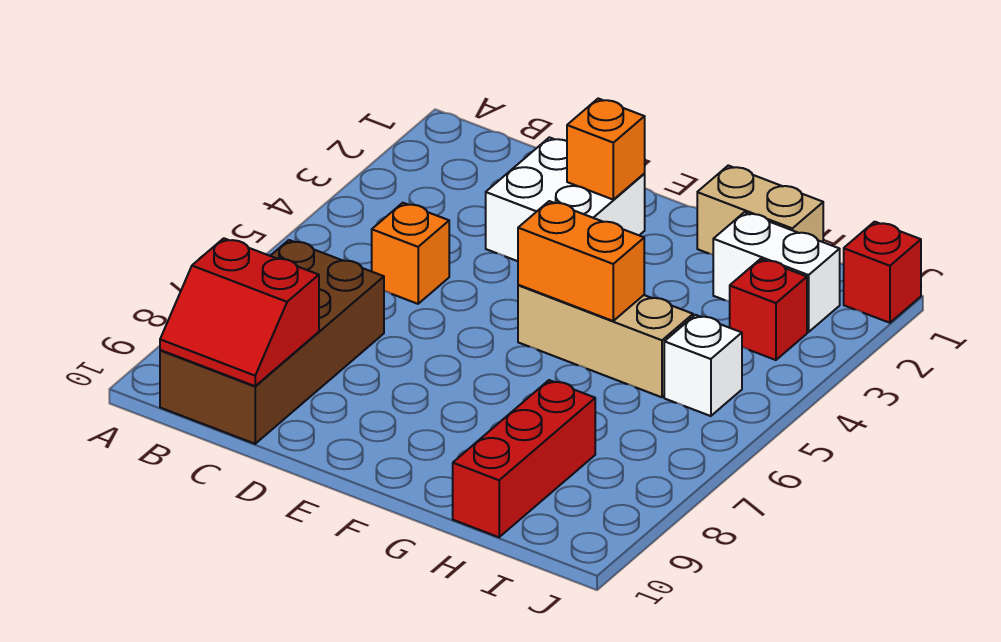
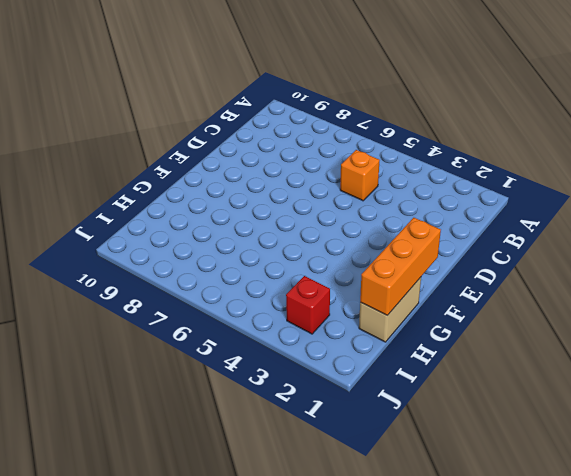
orange brick F1:H1 level 2 -> none
none -> brown brick B7:C10 level 1
none -> white brick D2:E3 level 1
none -> tan brick F5:H5 level 1

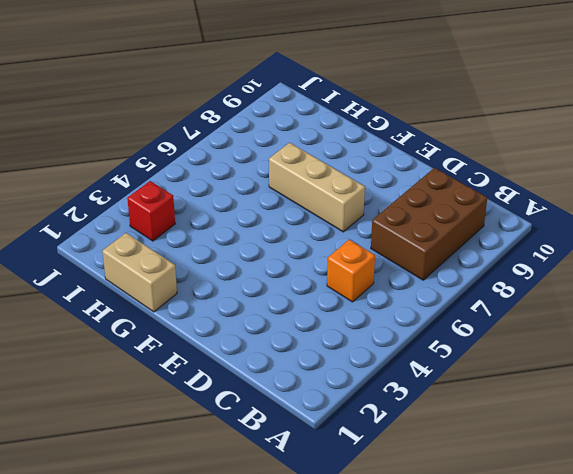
brown brick B7:C9 level 1 -> brown brick B7:C10 level 1
tan brick E7:G7 level 1 -> tan brick F5:H5 level 1
none -> white brick D2:E3 level 1
none -> white brick H2:I2 level 1
none -> red brick H8:H10 level 1

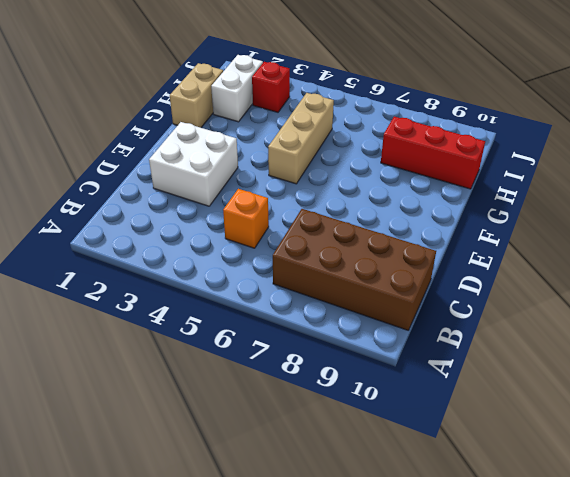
none -> white brick I5 level 1
none -> red brick J1 level 1
none -> red slope B9:C10 level 2 top 9

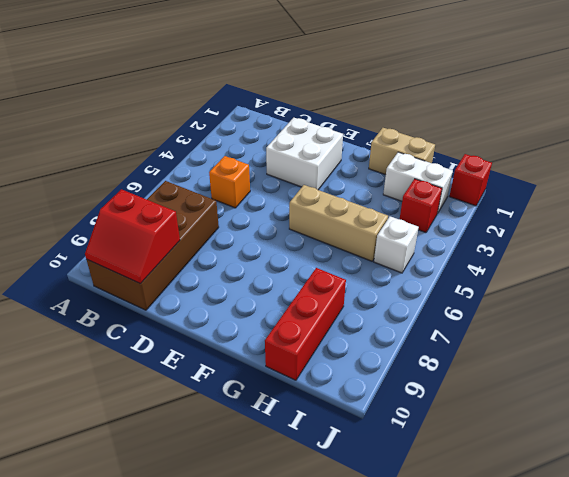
none -> orange brick E2 level 2
none -> orange brick F5:G5 level 2

